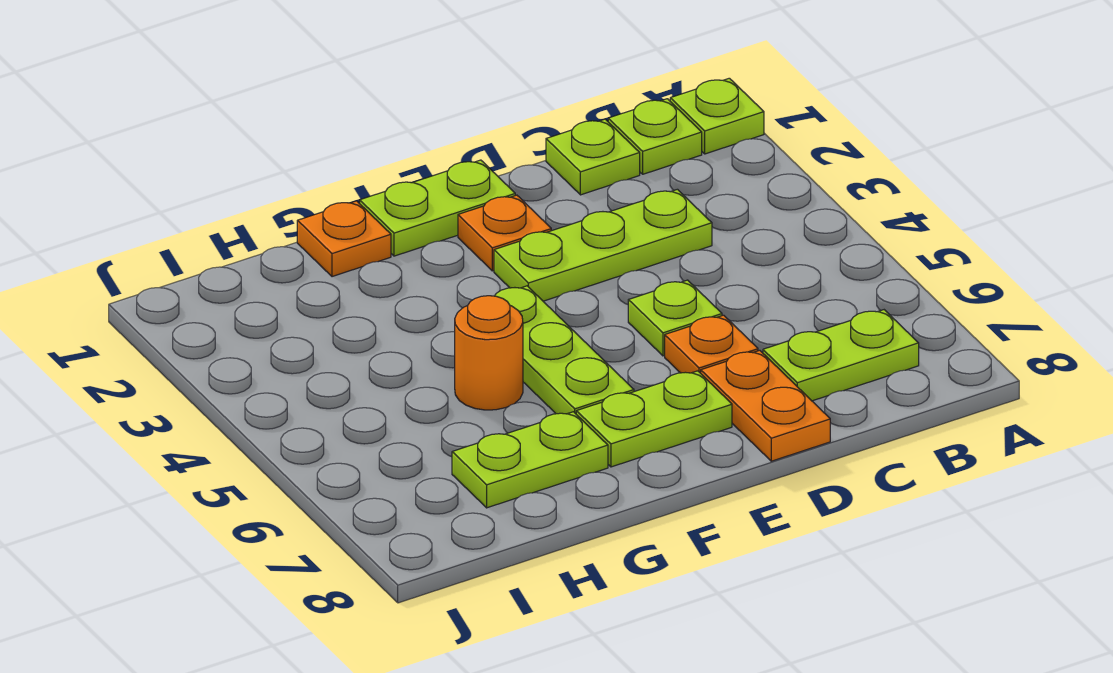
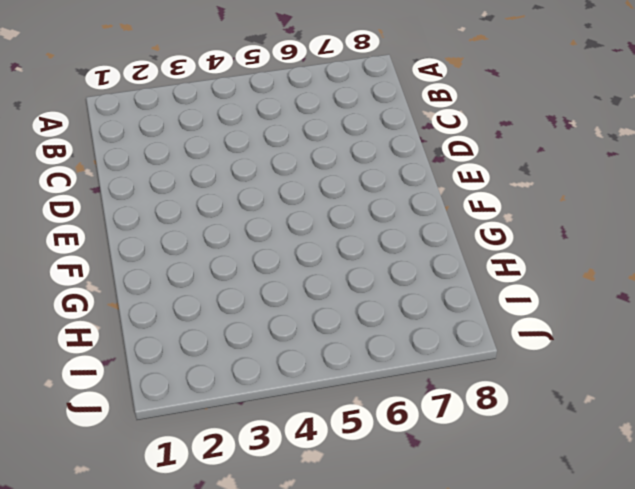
none -> lime plate A1 level 1
none -> lime plate B1 level 1
none -> lime plate B7:C7 level 1

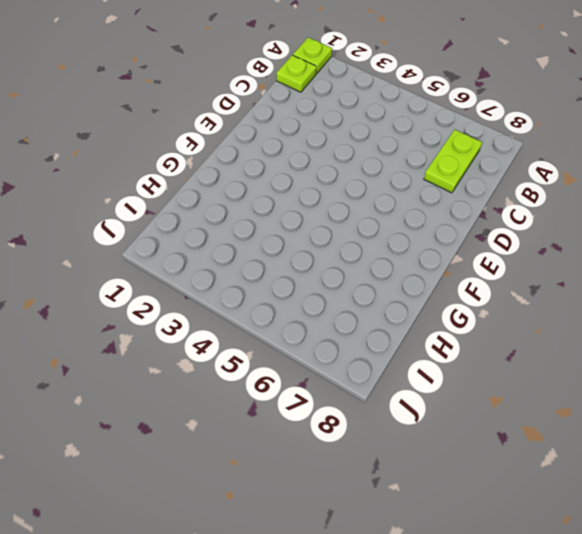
none -> lime plate C1 level 1
none -> lime plate C3:E3 level 1
none -> lime plate D5 level 1

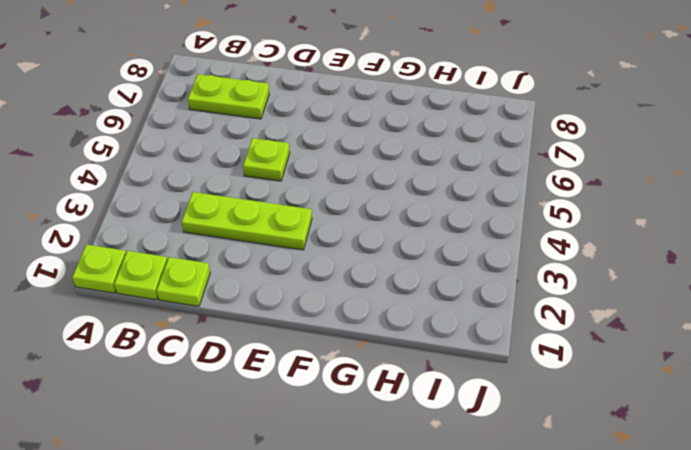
none -> orange plate D6 level 1
none -> orange plate D7:D8 level 1
none -> lime plate E1:F1 level 1

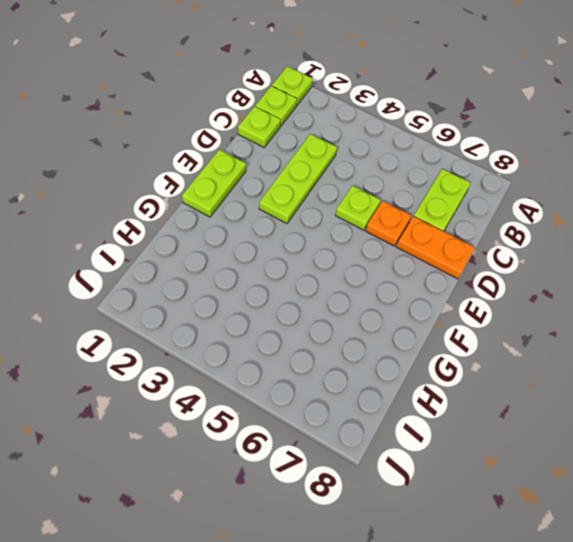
none -> orange plate E2 level 1
none -> lime plate E7:F7 level 1
none -> lime plate F4:F6 level 1

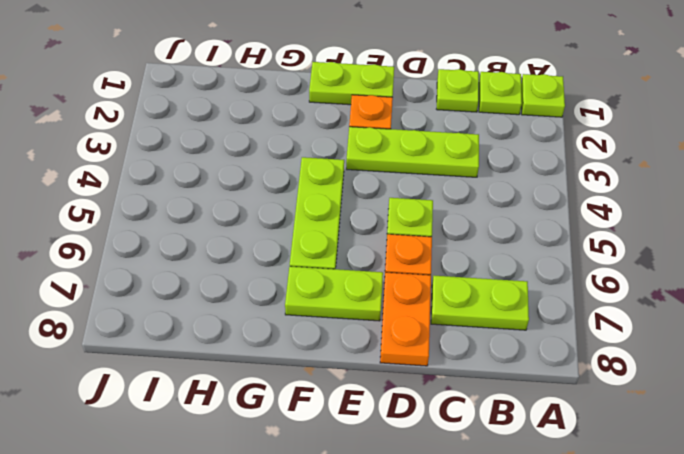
none -> orange plate G1 level 1
none -> orange round brick G5 level 1
none -> lime plate G7:H7 level 1

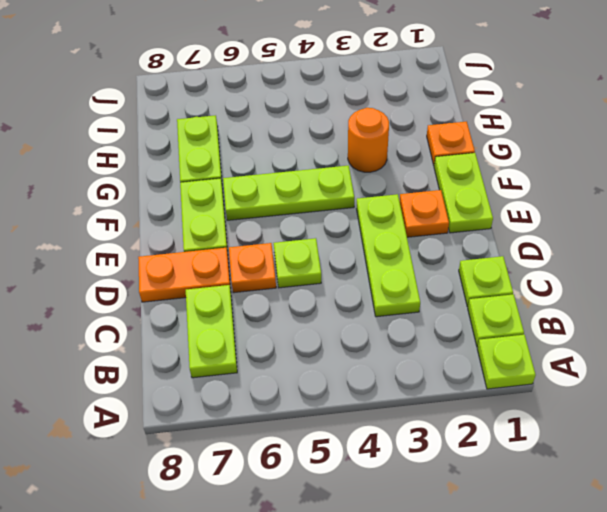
orange round brick G3 level 1 -> orange round brick G5 level 1

